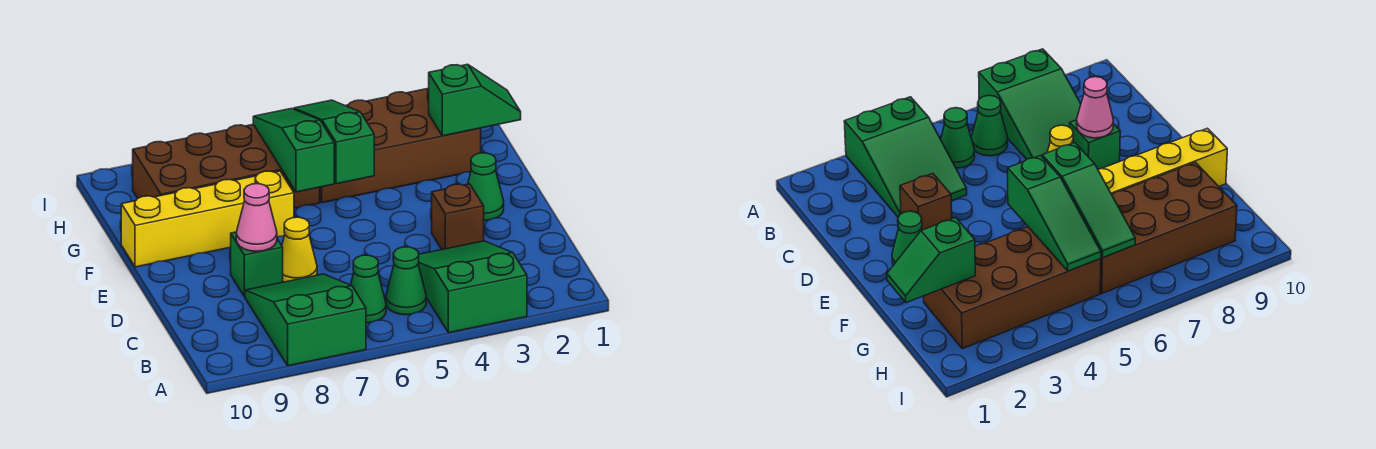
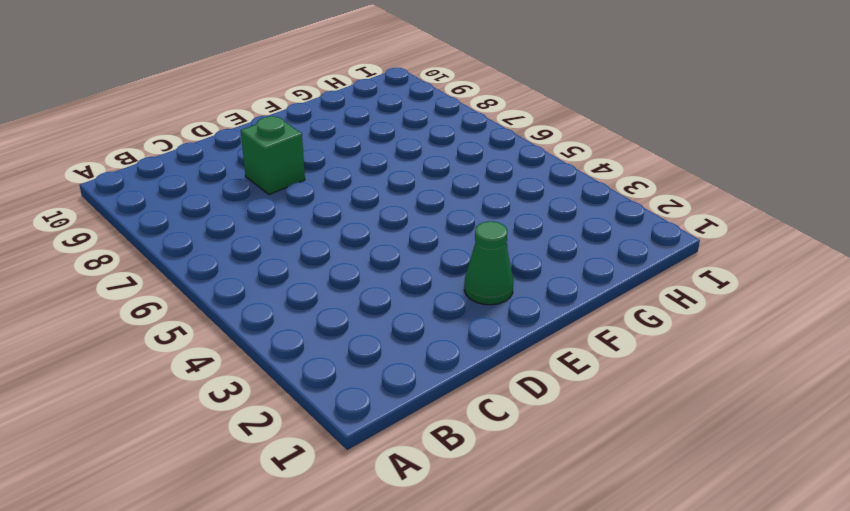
none -> green slope A3:C4 level 1 top A
none -> green slope A7:C8 level 1 top A
none -> green cone B5 level 1

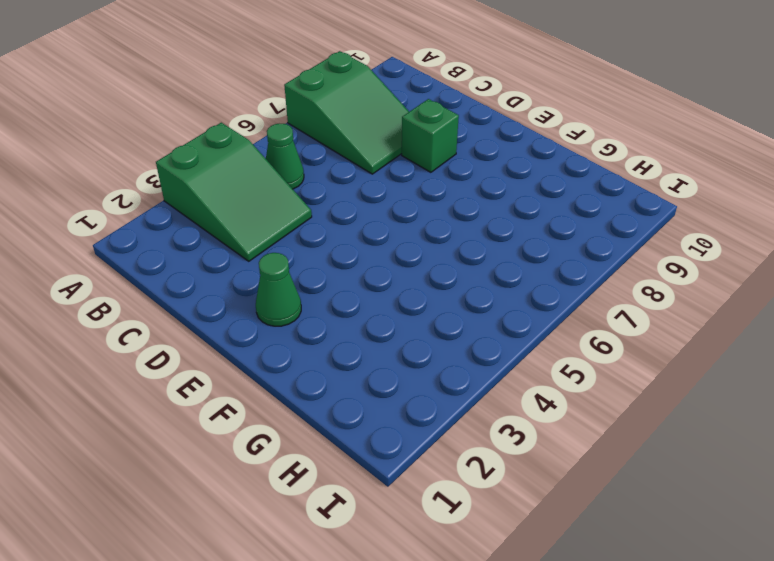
none -> green cone B6 level 1
none -> brown brick D3 level 1
none -> yellow cone D7 level 1

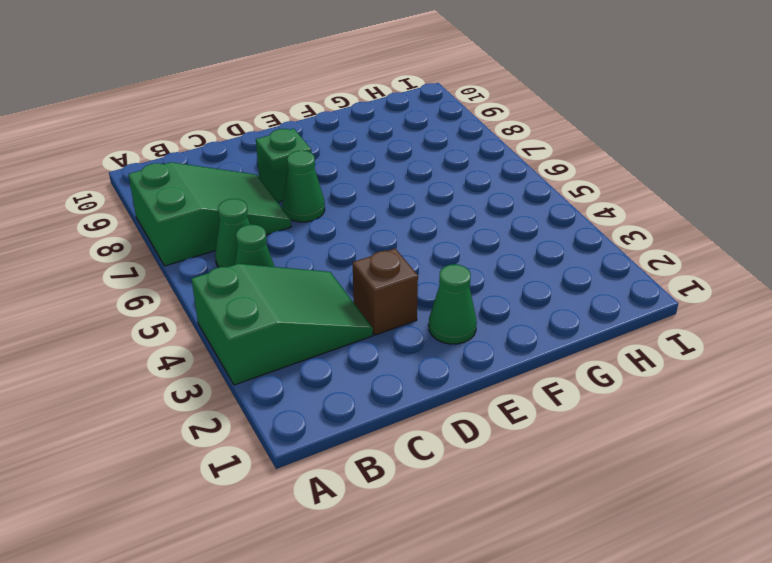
green cone D7 level 1 -> yellow cone D7 level 1
none -> yellow brick F7:F10 level 1
none -> brown brick G2:H5 level 1
none -> brown brick G6:H9 level 1

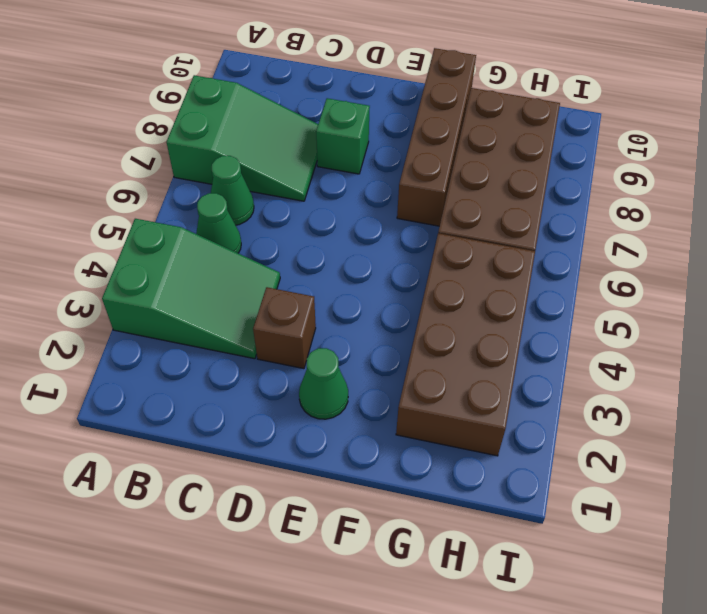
brown brick F7:F10 level 1 -> yellow brick F7:F10 level 1
none -> yellow cone D7 level 1
none -> pink cone D8 level 2
none -> green slope F5:H5 level 2 top F

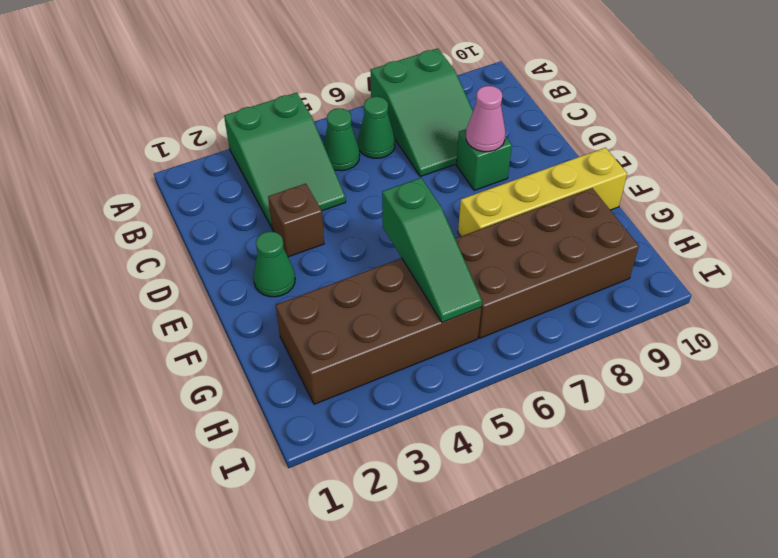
none -> yellow cone D7 level 1
none -> green slope F6:H6 level 2 top F
none -> green slope G1:G2 level 2 top 2

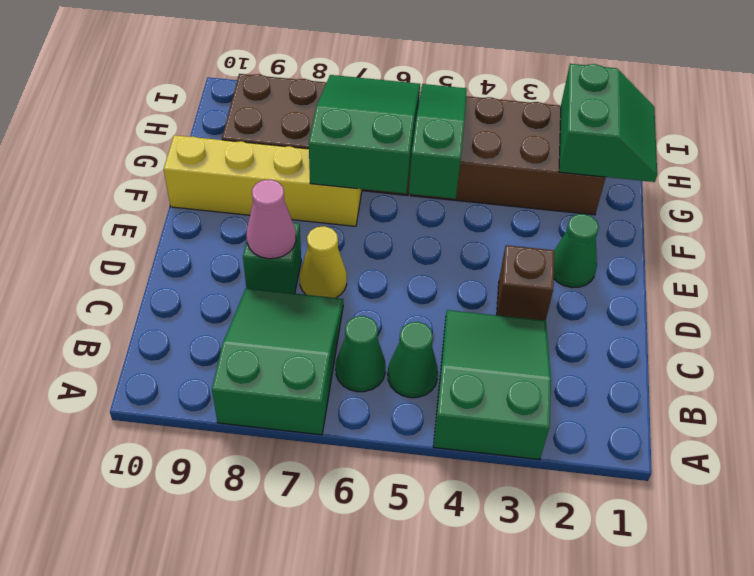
green slope F6:H7 level 2 top F -> green slope F6:H6 level 2 top F
green slope G1:H2 level 2 top 2 -> green slope G1:G2 level 2 top 2

